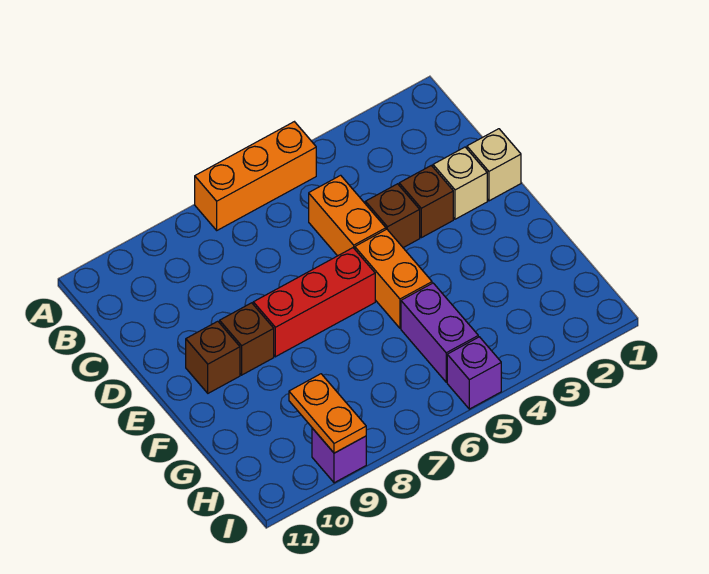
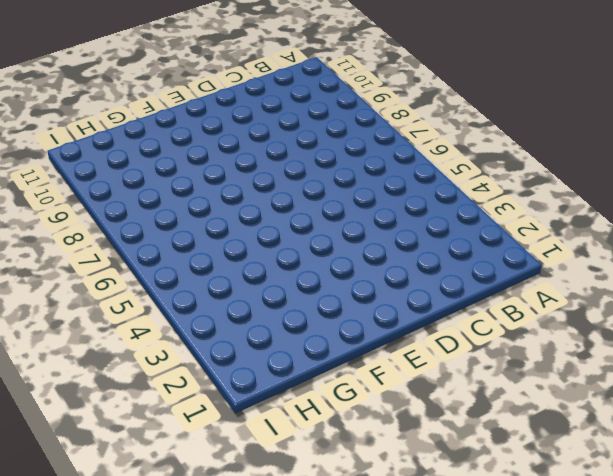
none -> orange brick A5:A7 level 1
none -> orange brick C5:D5 level 1
none -> tan brick D1 level 1

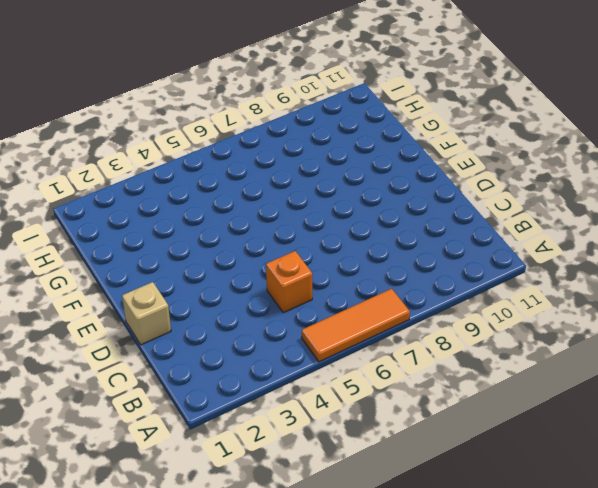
orange tile A5:A7 level 1 -> orange brick A5:A7 level 1
orange brick C5 level 1 -> orange brick C5:D5 level 1
none -> tan brick D2 level 1
none -> brown brick D3 level 1
none -> brown brick D4 level 1

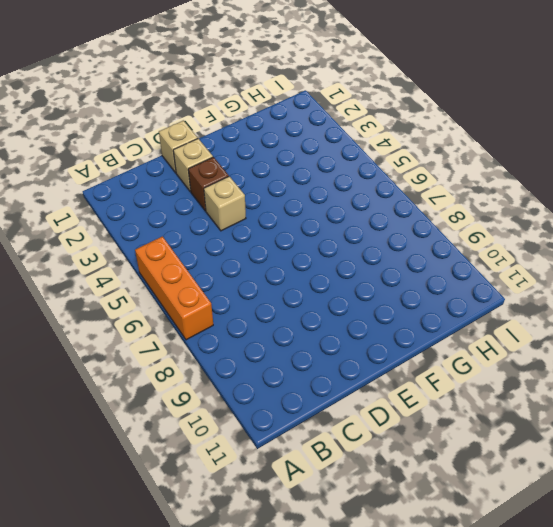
tan brick D4 level 1 -> brown brick D4 level 1
none -> orange brick C5:D5 level 1
none -> orange brick E5:F5 level 1
none -> red brick E6:E8 level 1

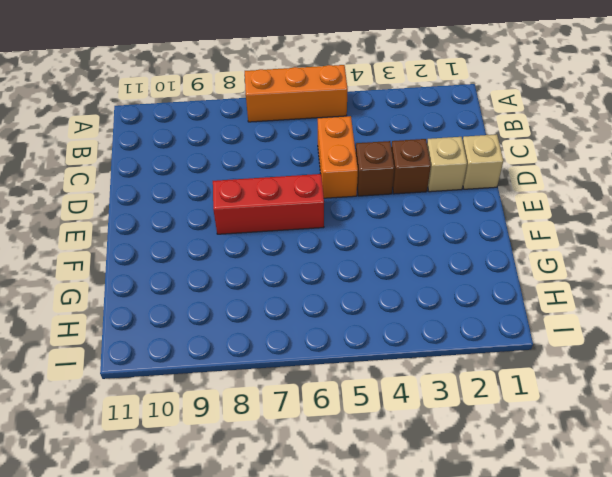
none -> orange brick E5:F5 level 1
none -> brown brick E9 level 1
none -> brown brick E10 level 1

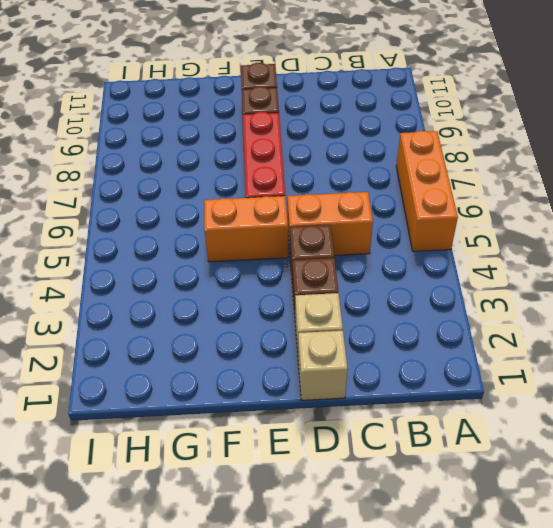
none -> purple brick G5:H5 level 1
none -> purple brick I5 level 1
none -> purple brick I9 level 1

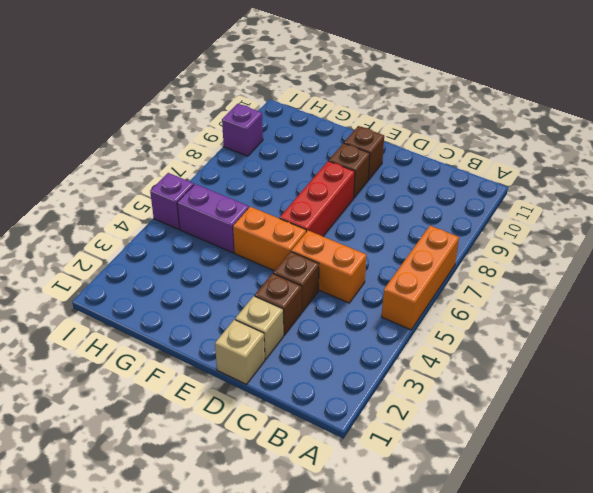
none -> orange plate H9:I9 level 2

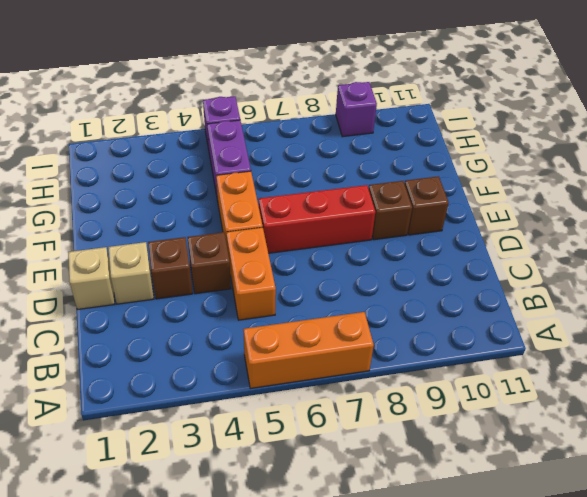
none -> orange plate H9:I9 level 2

